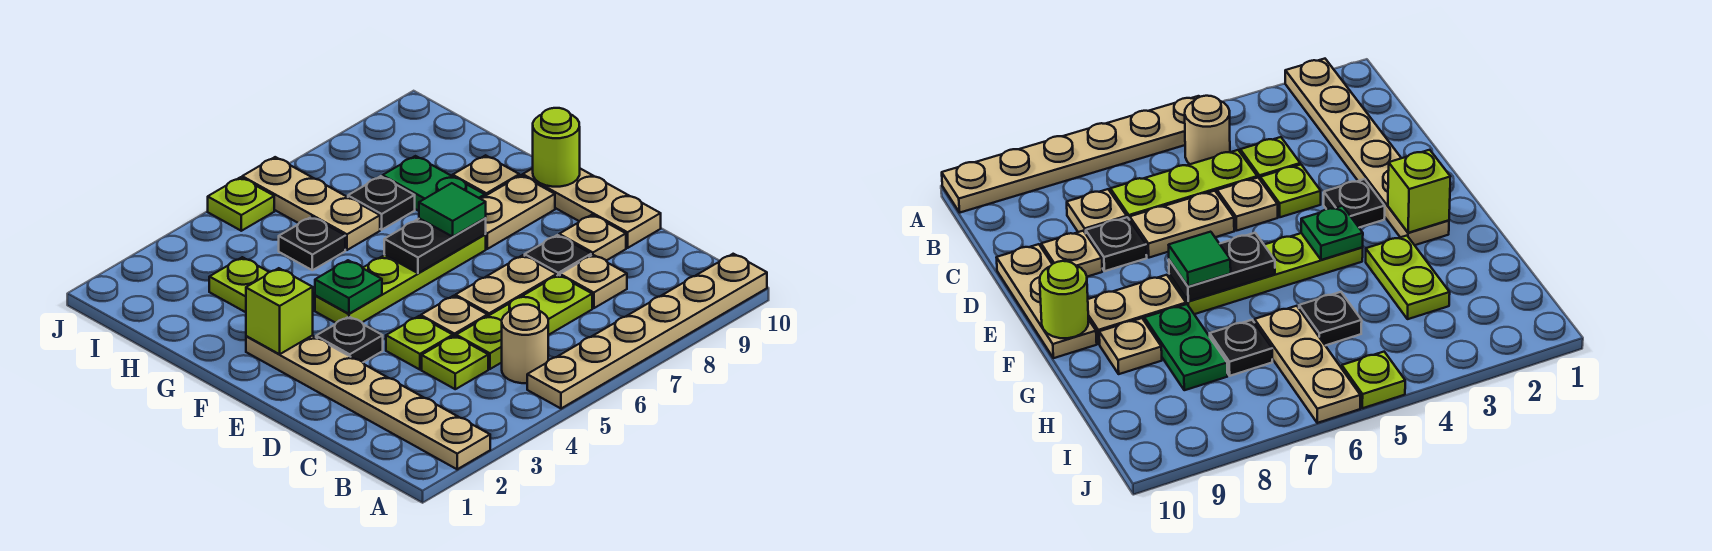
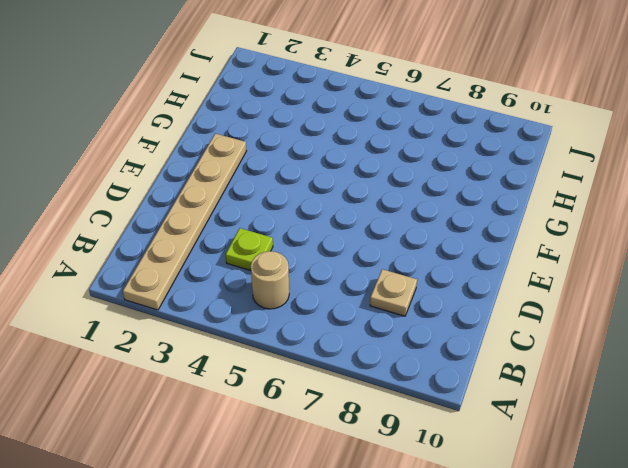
none -> tan plate A5:A10 level 1
none -> lime plate C5:C7 level 1
none -> lime plate D4 level 1

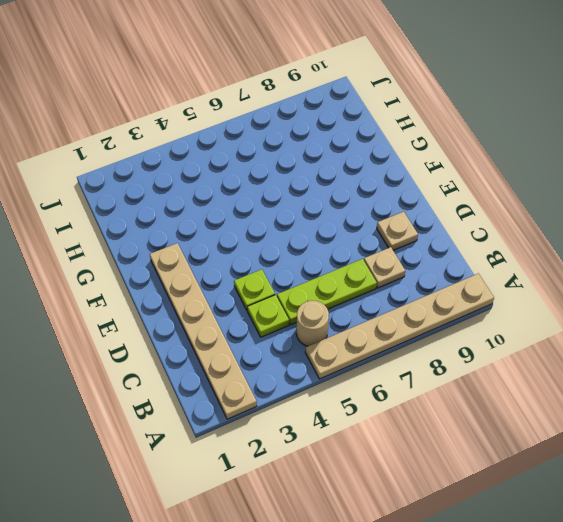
none -> tan plate D5 level 1
none -> tan plate D6:D7 level 1
none -> black plate D8 level 1

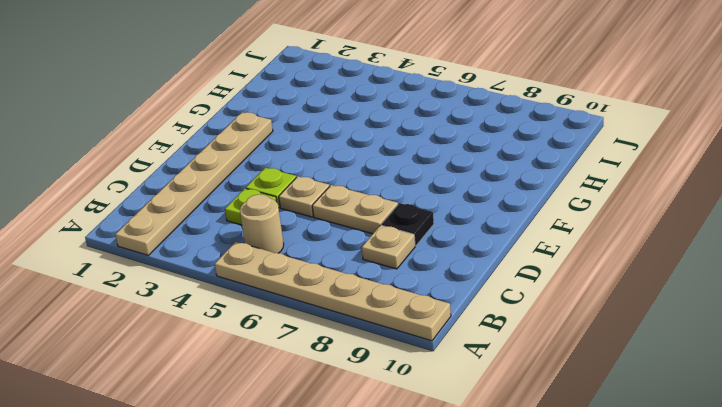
none -> lime plate C5:C7 level 1
none -> tan plate D9 level 1
none -> tan plate D10:F10 level 1

